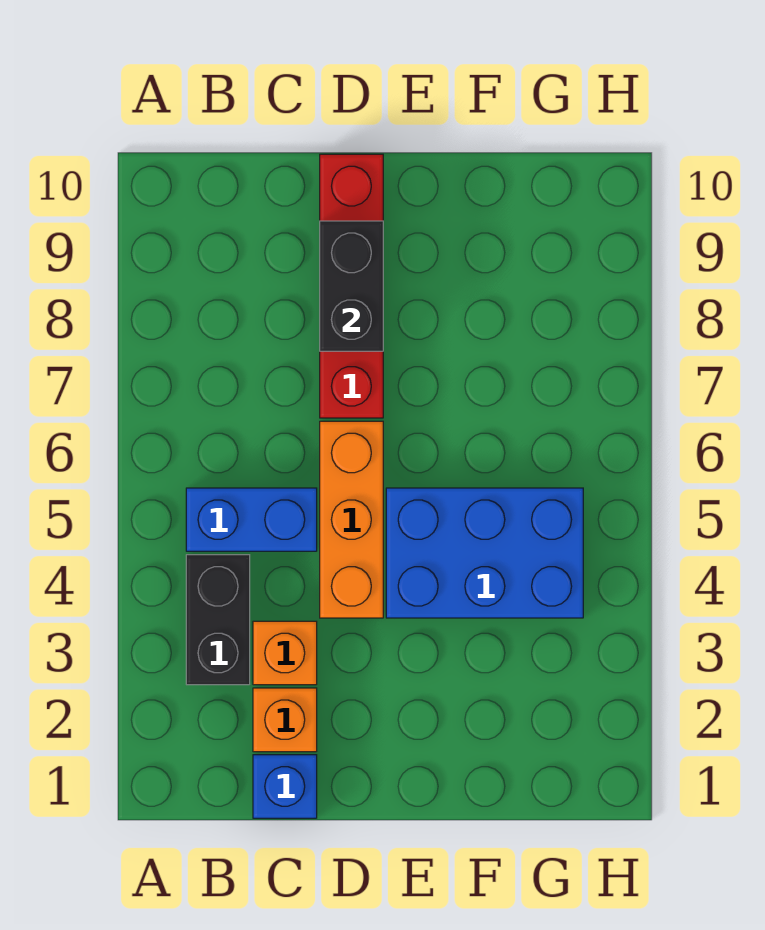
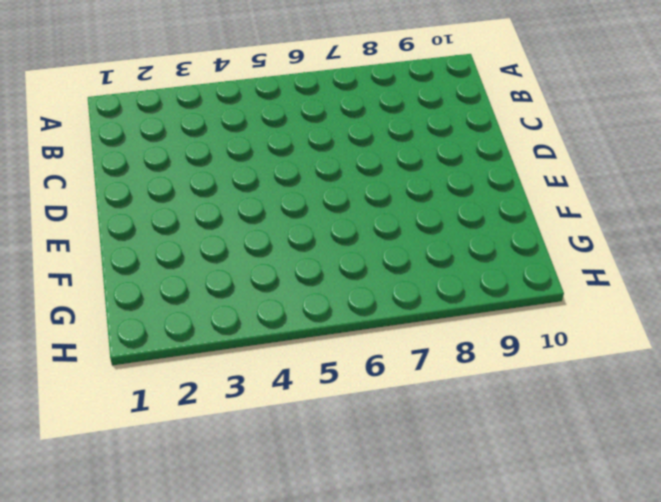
none -> black brick B3:B4 level 1
none -> blue brick B5:C5 level 1

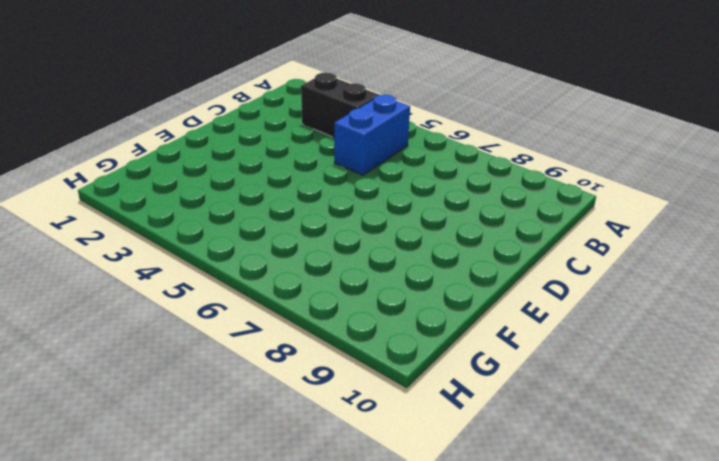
none -> blue brick C1 level 1
none -> orange brick C2 level 1

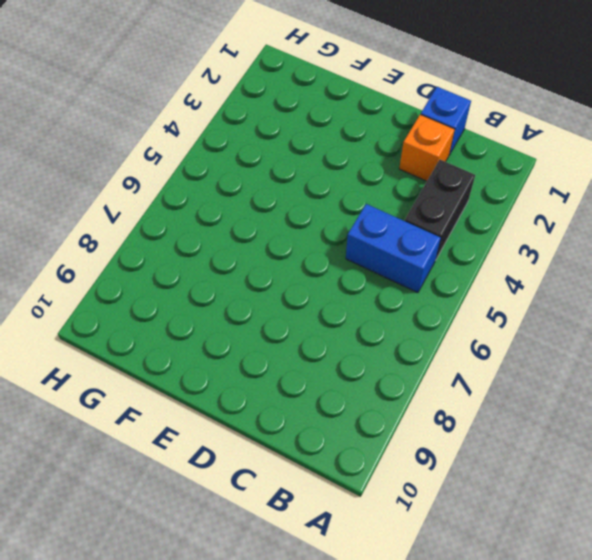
none -> orange brick C3 level 1
none -> orange brick D4:D6 level 1

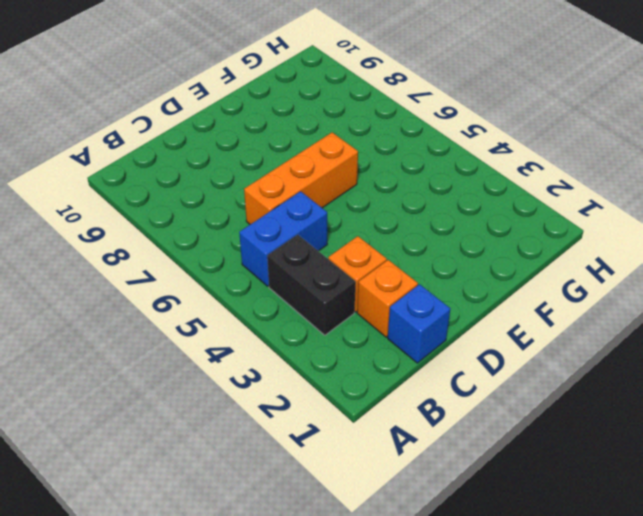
orange brick C6:E6 level 1 -> orange brick D4:D6 level 1
none -> red brick D7:D10 level 1
none -> blue brick E4:G5 level 1

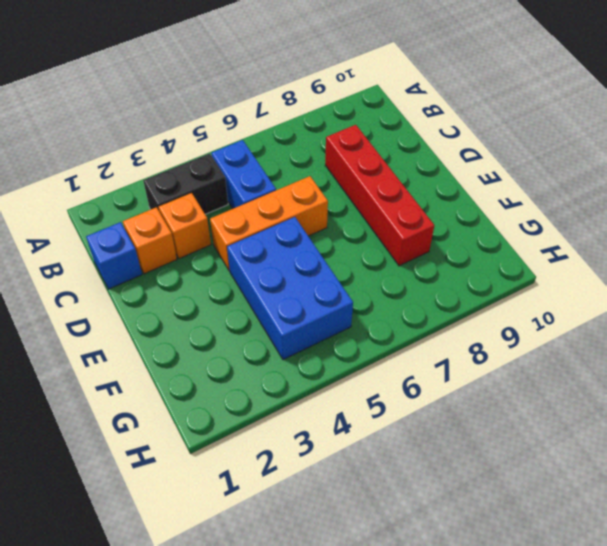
red brick C8:F8 level 1 -> red brick D7:D10 level 1
none -> black brick D8:D9 level 2

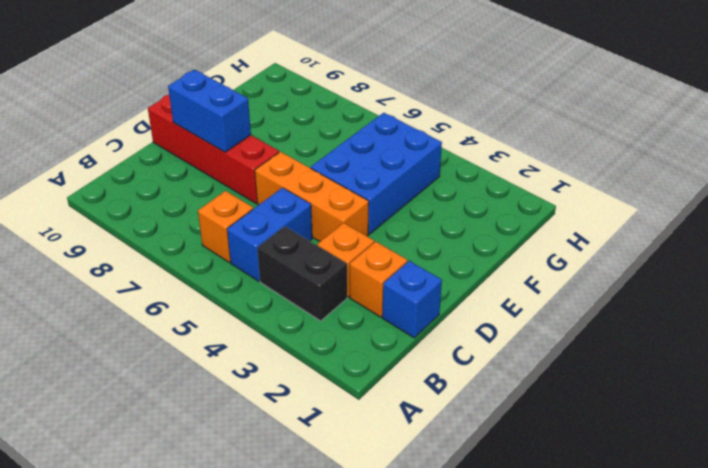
orange brick B6 level 1 -> none
blue brick D8:D9 level 2 -> black brick D8:D9 level 2

